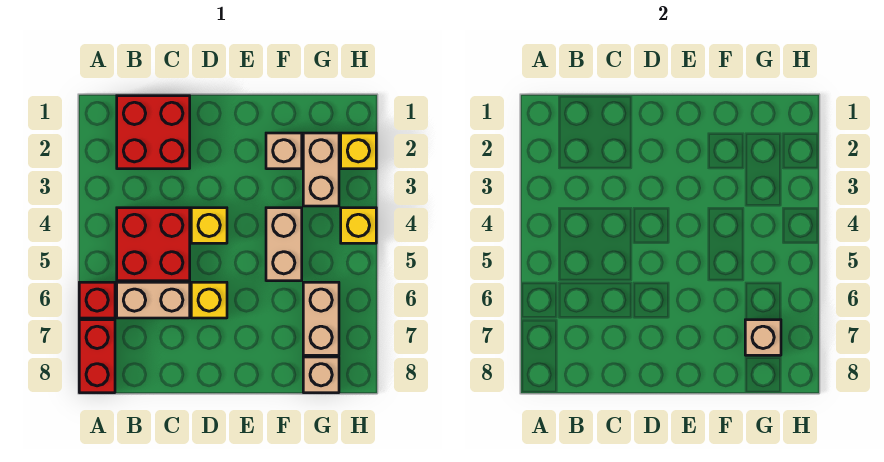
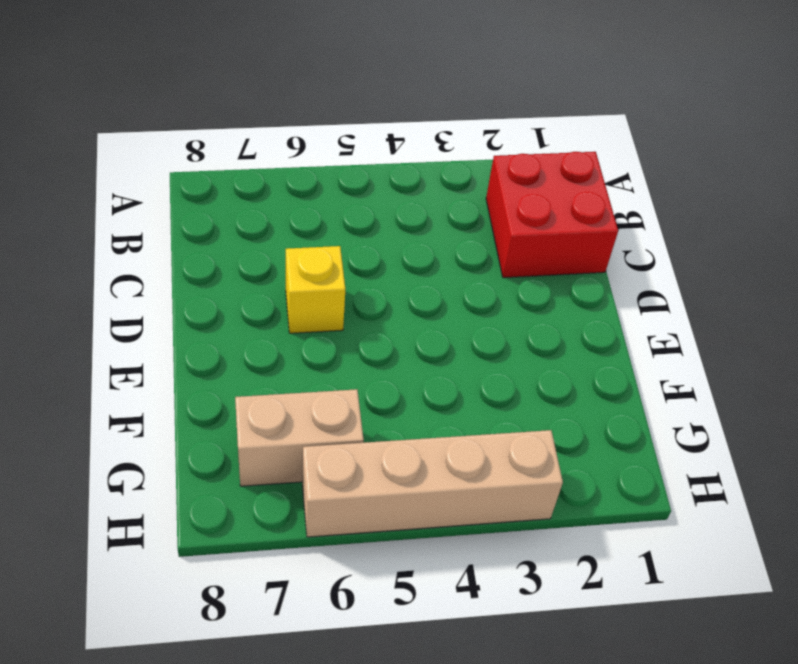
tan brick H3:H6 level 1 -> yellow brick H4 level 1
none -> red brick A6 level 1
none -> red brick A7:A8 level 1
none -> red brick B4:C5 level 1

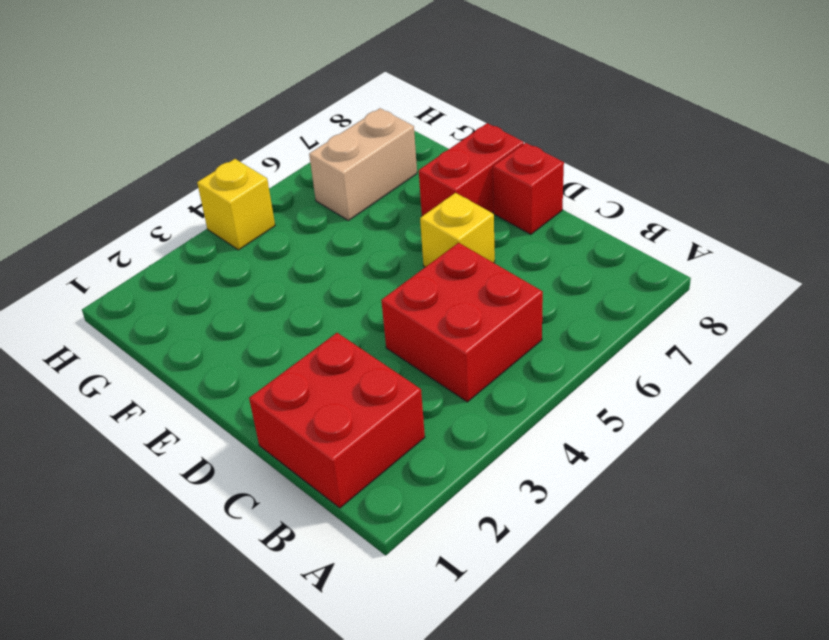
red brick D8 level 1 -> red brick A6 level 1
red brick E7:E8 level 1 -> red brick A7:A8 level 1
none -> tan brick B6:C6 level 1
none -> yellow brick D4 level 1
none -> tan brick F2 level 1

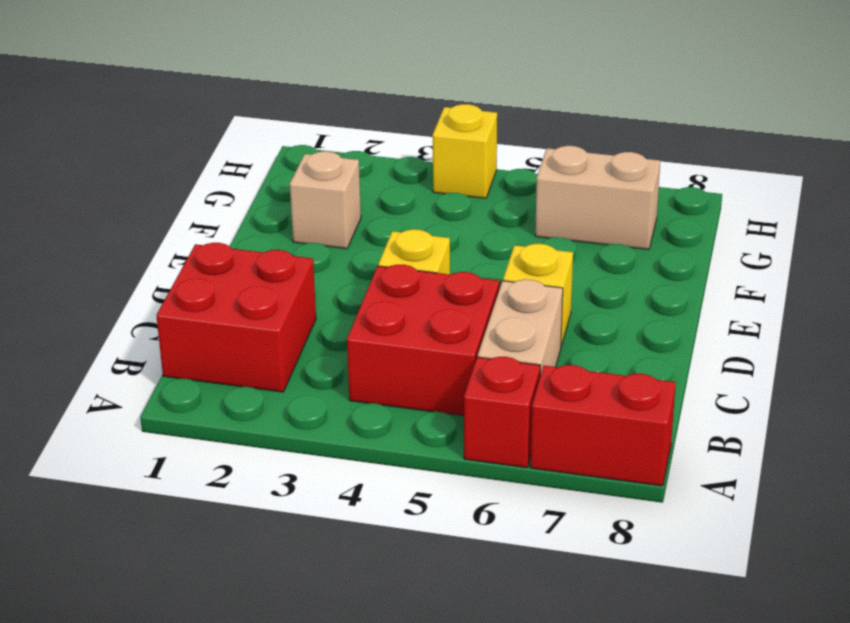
none -> tan brick F4:F5 level 1
none -> tan brick G2:G3 level 1
none -> tan brick G8 level 1

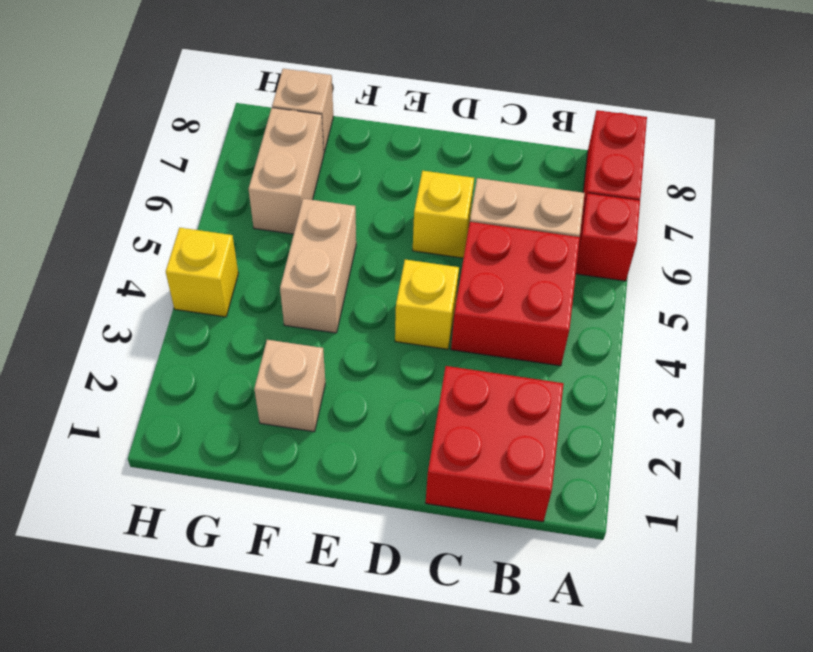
none -> tan brick G2:G3 level 1
none -> yellow brick H2 level 1
none -> tan brick G7 level 2

